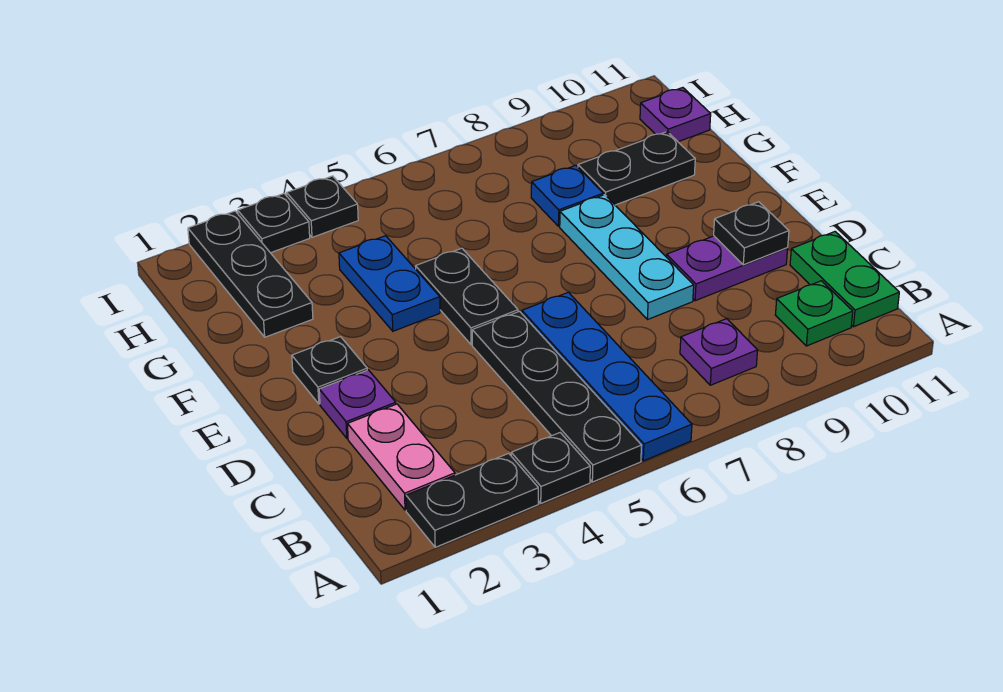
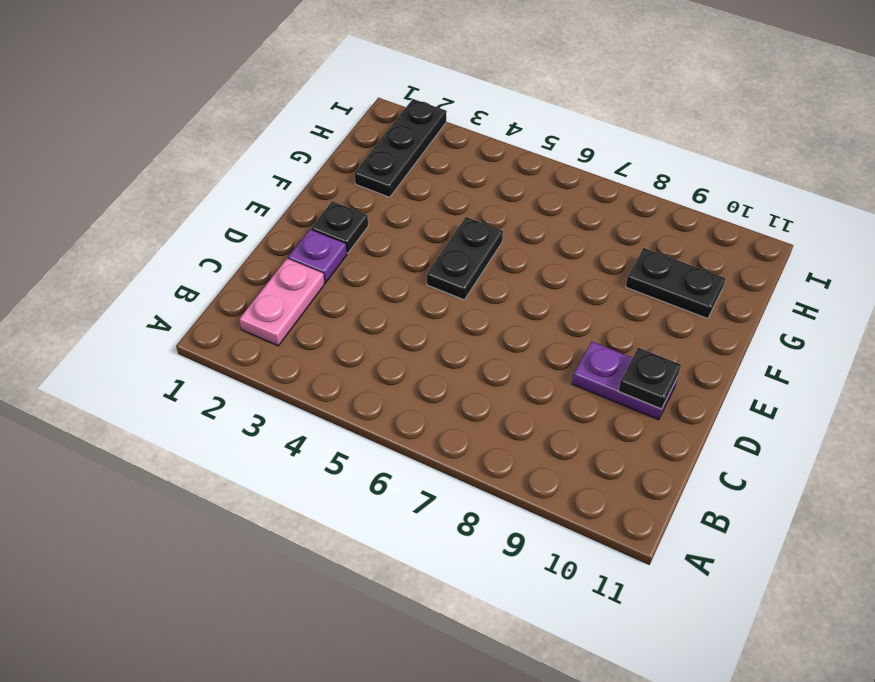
none -> black plate A2:A3 level 1
none -> black plate A4 level 1
none -> black plate A5:D5 level 1

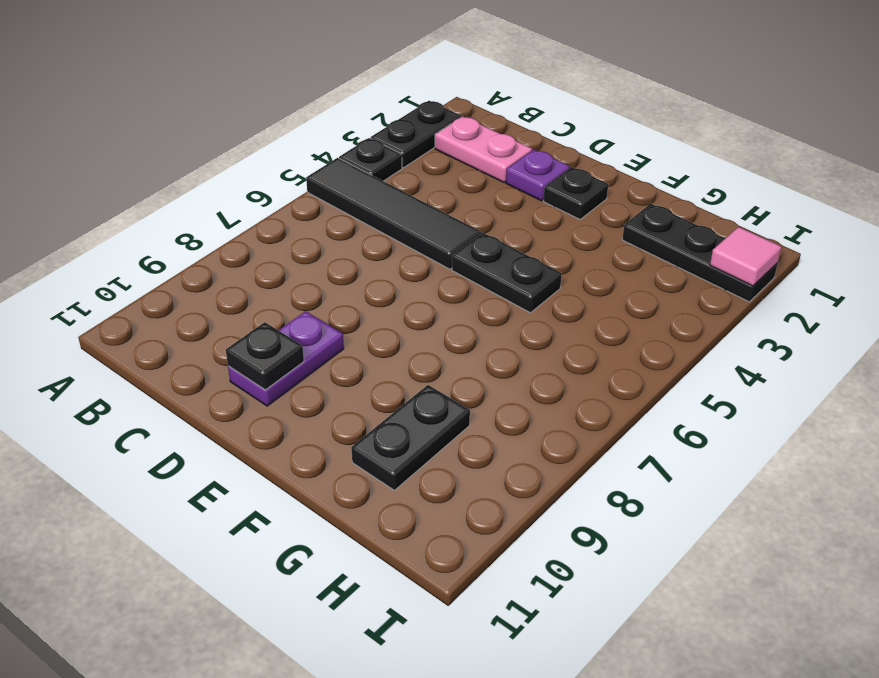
black tile A5:D5 level 1 -> black plate A5:D5 level 1
pink tile I2 level 2 -> none
none -> blue plate A6:D6 level 1
none -> purple plate B8 level 1
none -> green plate B10 level 1

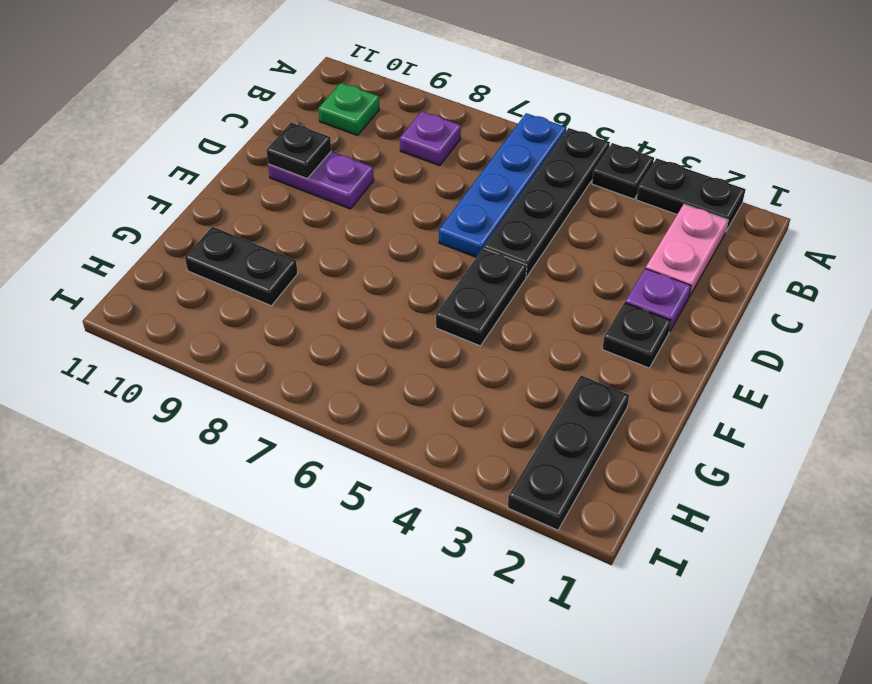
none -> green plate B11:C11 level 1
none -> cyan plate D8:F8 level 1
none -> blue plate F4:G4 level 1

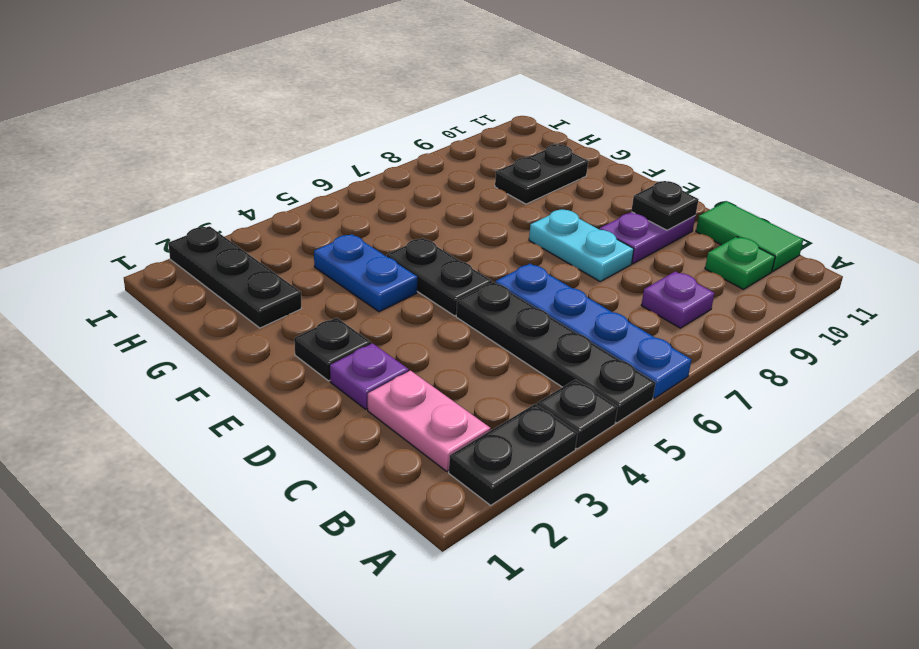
green tile B11:C11 level 1 -> green plate B11:C11 level 1
cyan plate D8:E8 level 1 -> cyan plate D8:F8 level 1
none -> blue plate G8 level 1
none -> purple plate H11 level 1
none -> black plate I3 level 1

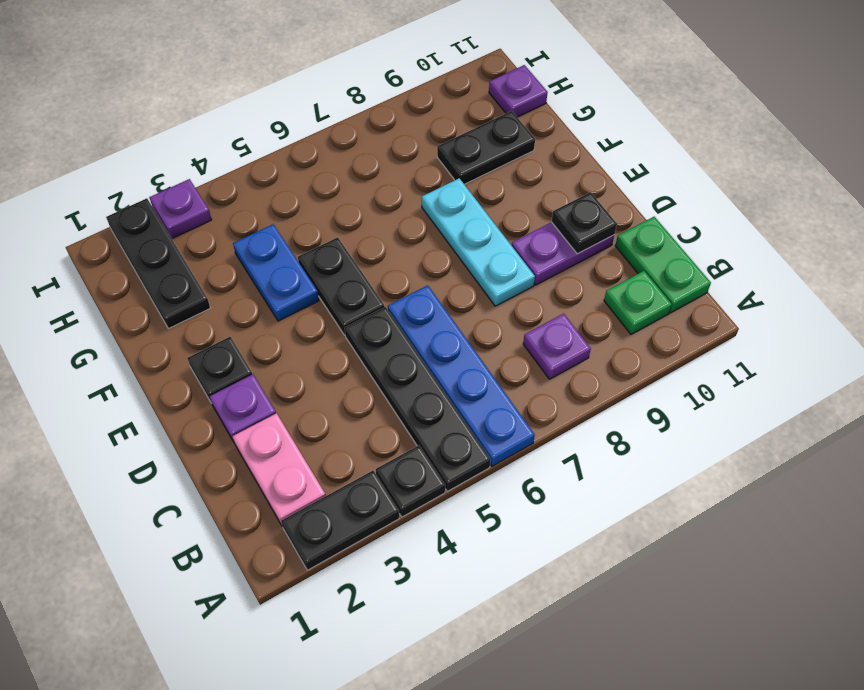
purple plate I3 level 1 -> black plate I3 level 1
none -> blue plate G8 level 1
none -> black plate I4 level 1

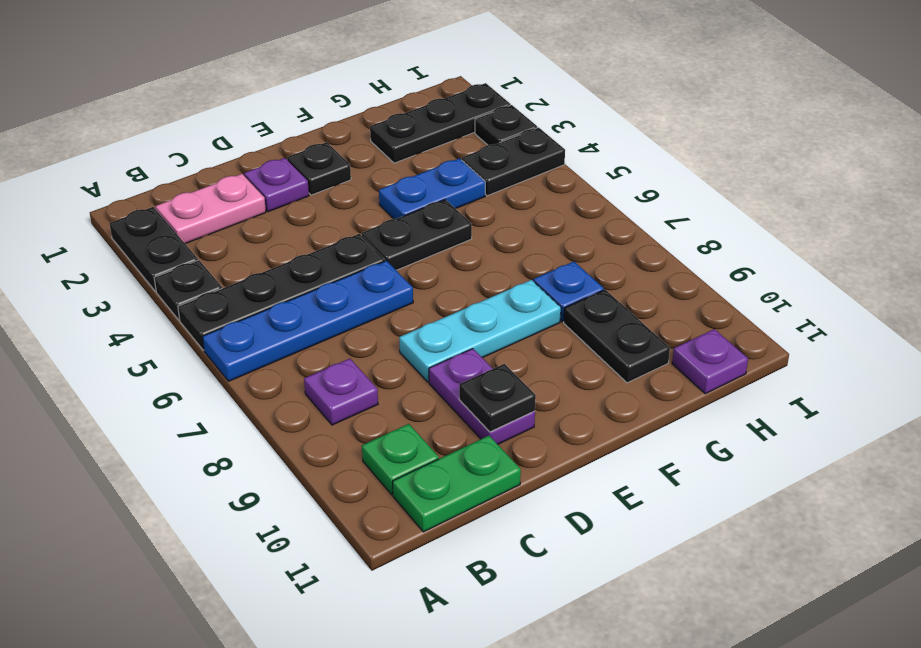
black plate H4:I4 level 1 -> black plate I4 level 1

